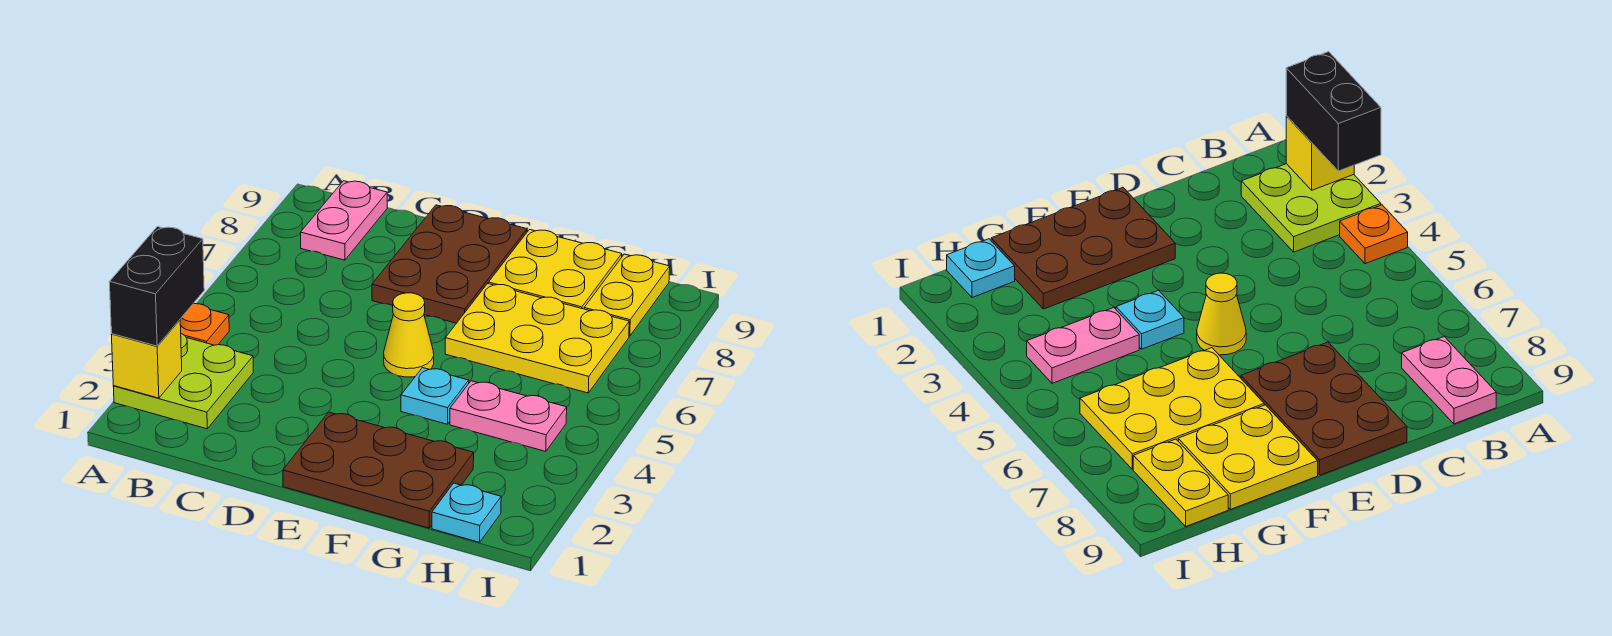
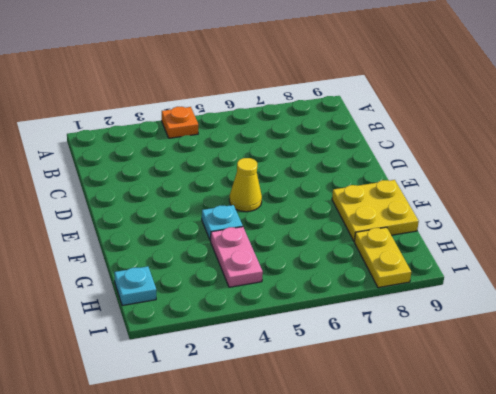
yellow plate H8:I8 level 1 -> yellow plate H8:H9 level 1
none -> lime plate A2:B3 level 1
none -> pink plate B8:B9 level 1
none -> brown plate D7:E9 level 1

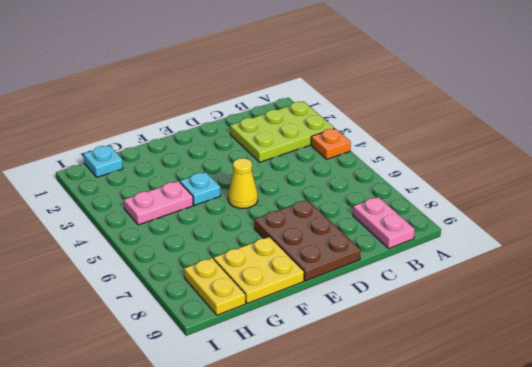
lime plate A2:C3 level 1 -> lime plate A2:B3 level 1
none -> brown plate E1:G2 level 1
none -> yellow plate F6:H7 level 1
none -> yellow brick A2 level 2

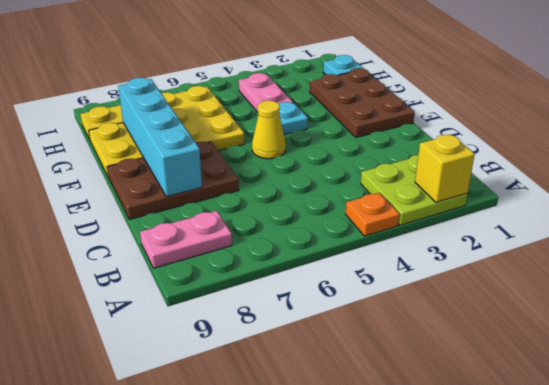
cyan brick D8:G8 level 2 -> none
none -> black brick A2:A3 level 3

